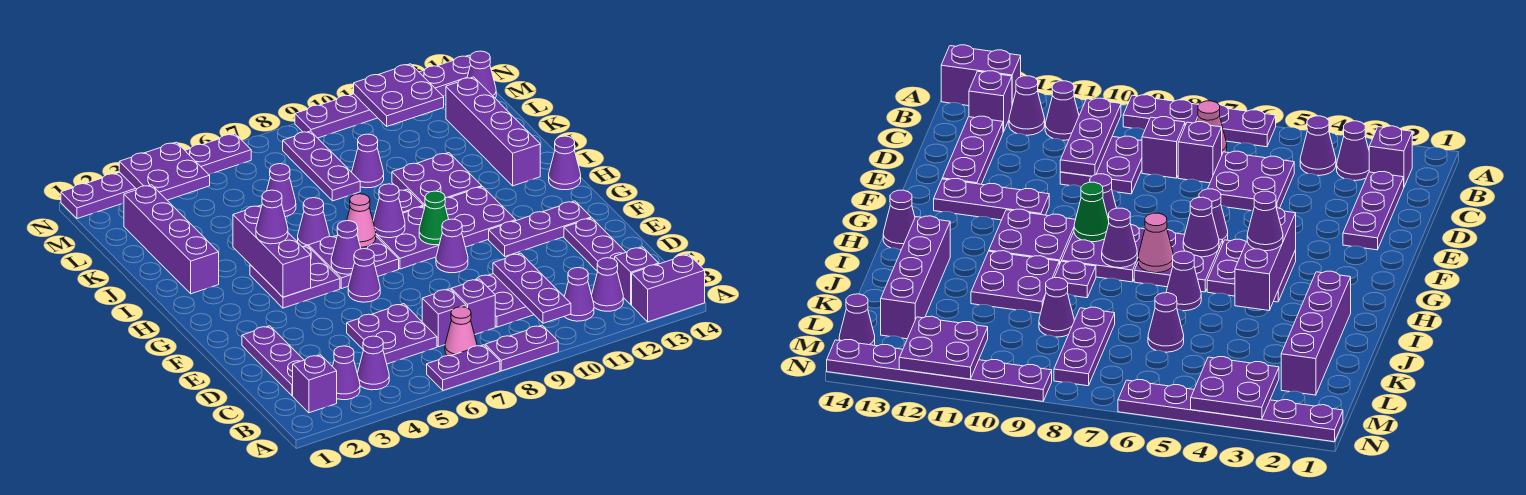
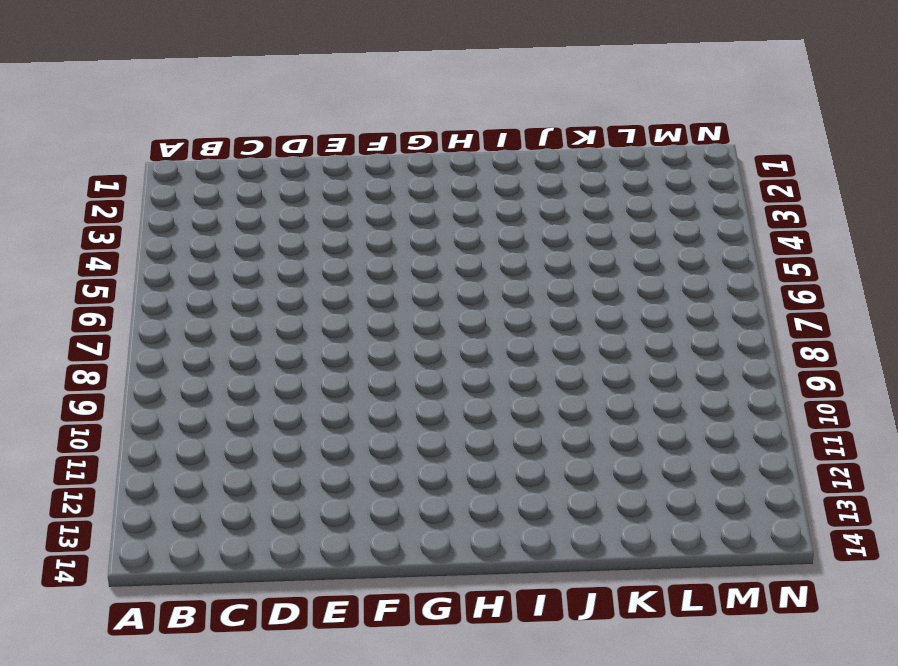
none -> purple plate A6:A7 level 1
none -> purple plate A8:A9 level 1
none -> purple brick A13:A14 level 1
none -> purple brick B2 level 1

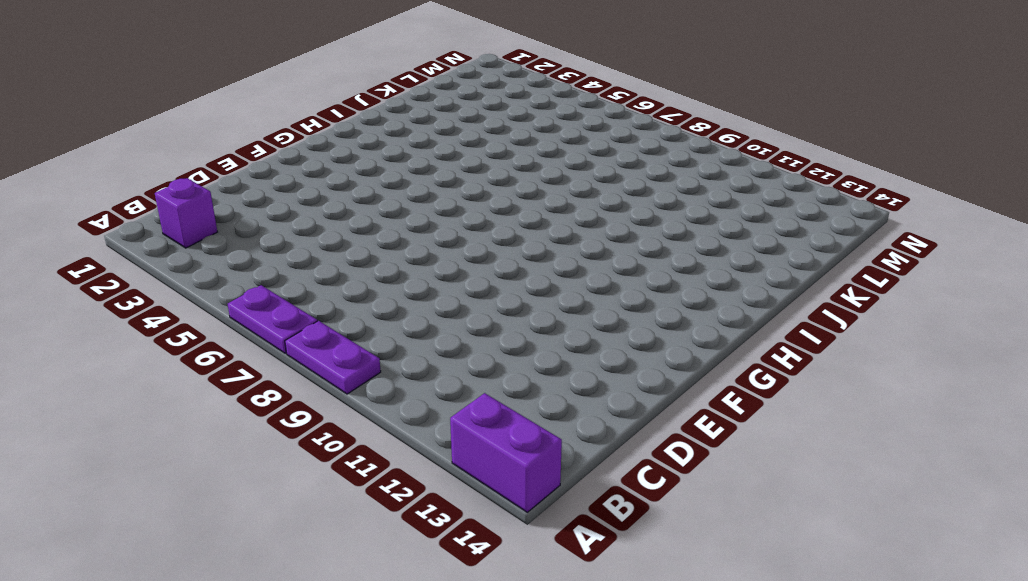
none -> purple cone B3 level 1
none -> purple cone B4 level 1
none -> pink cone B7 level 1
none -> purple cone B11 level 1

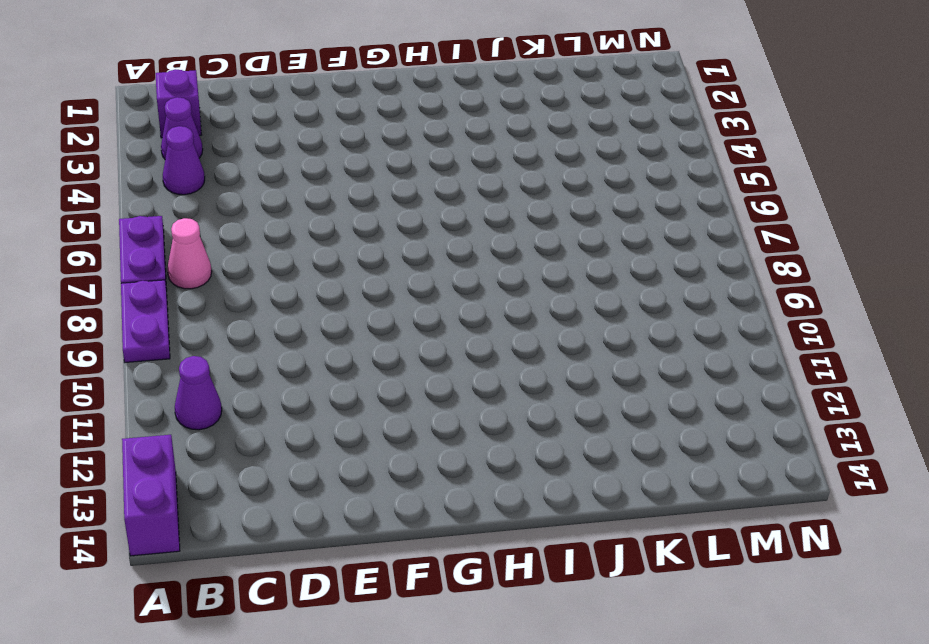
none -> purple cone B12 level 1
none -> purple brick B13 level 1
none -> purple plate C2:E2 level 1
none -> purple plate C5:D6 level 1

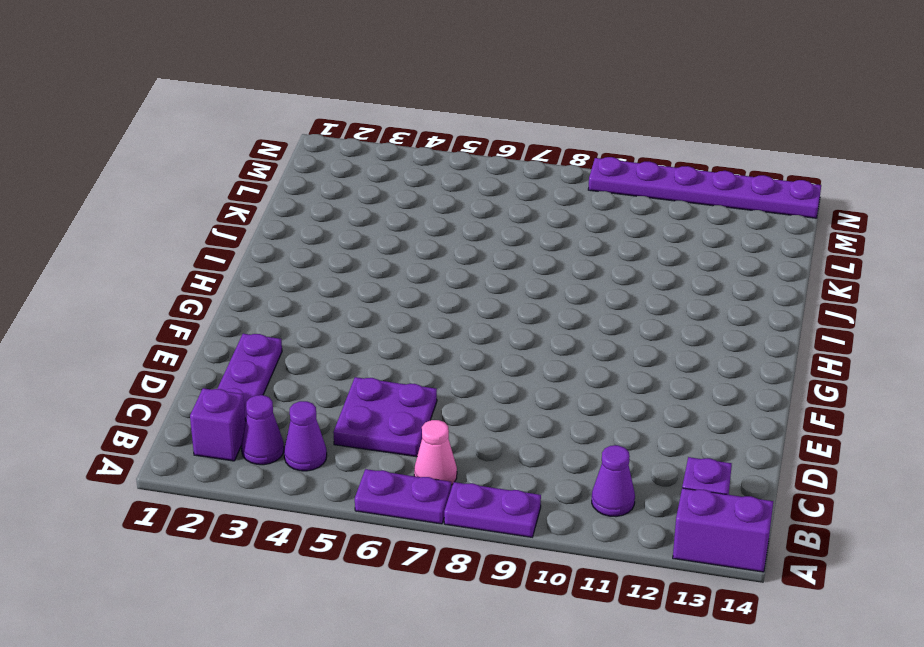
none -> purple cone B12 level 1
none -> purple brick C7 level 1
none -> purple brick C8 level 1
none -> purple plate C9:D10 level 1

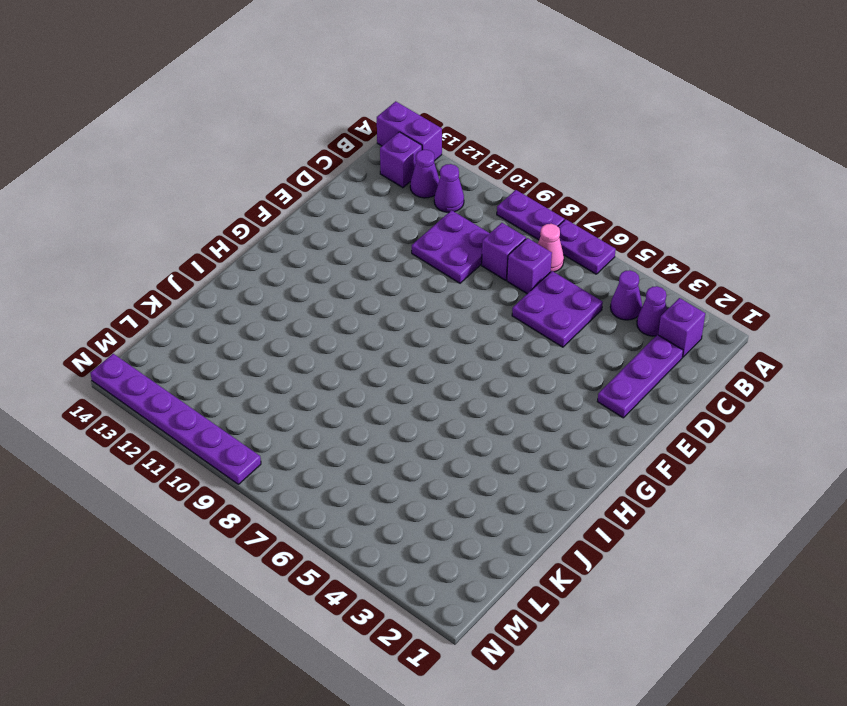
none -> purple plate C13:E13 level 1
none -> purple cone F6 level 1
none -> purple cone F9 level 1
none -> purple plate F11:F13 level 1

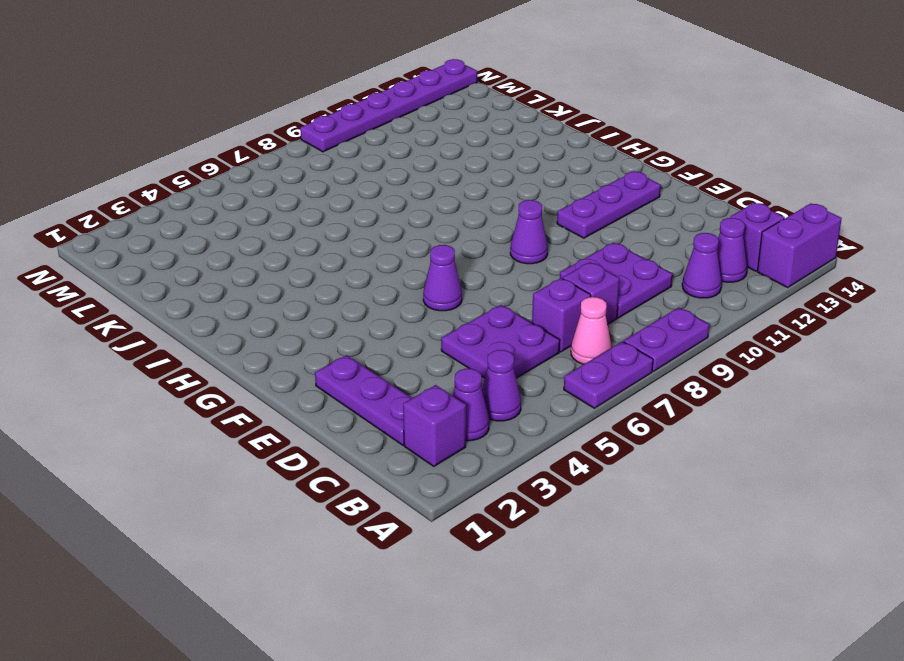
none -> purple plate C13:E13 level 1
none -> purple plate G4:H5 level 1
none -> purple plate G6:H7 level 1
none -> purple plate G8:H9 level 1

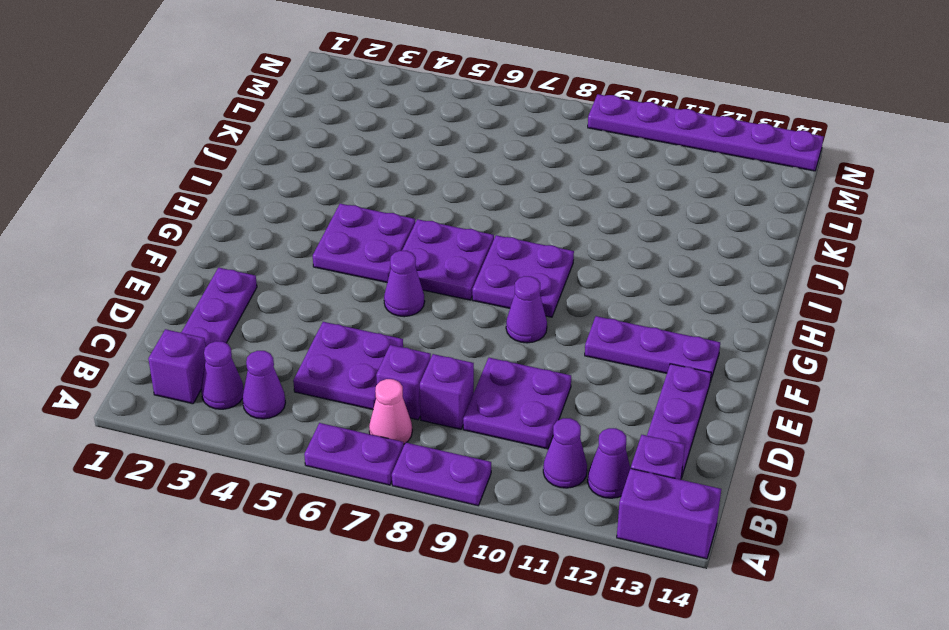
none -> purple plate G10:H11 level 1
none -> purple cone H14 level 1
none -> purple brick I2:L2 level 1
none -> purple cone I6 level 1

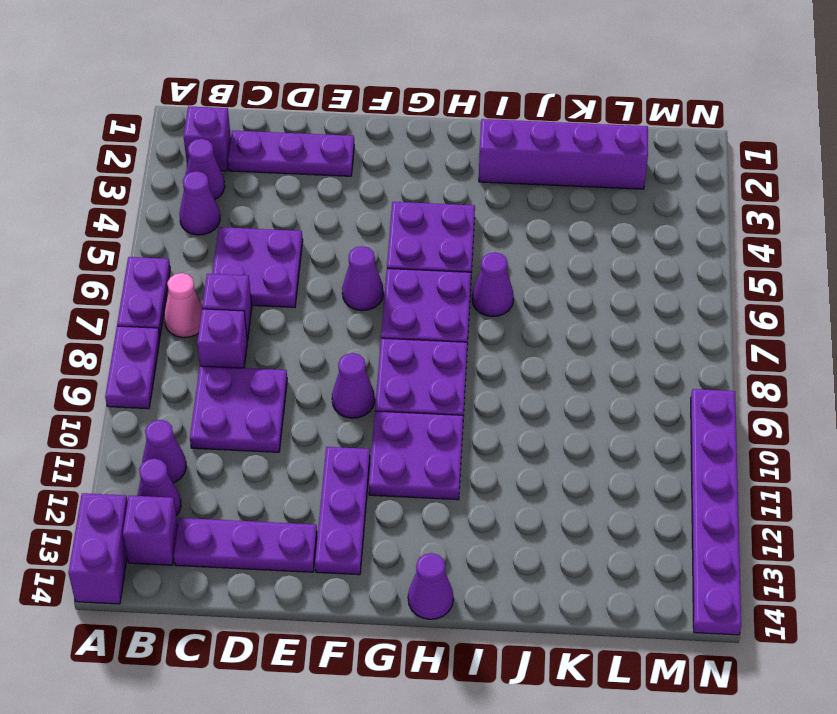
none -> purple plate I9 level 1
none -> purple plate I10:J11 level 1
none -> purple brick I13:L13 level 1
none -> purple cone K6 level 1

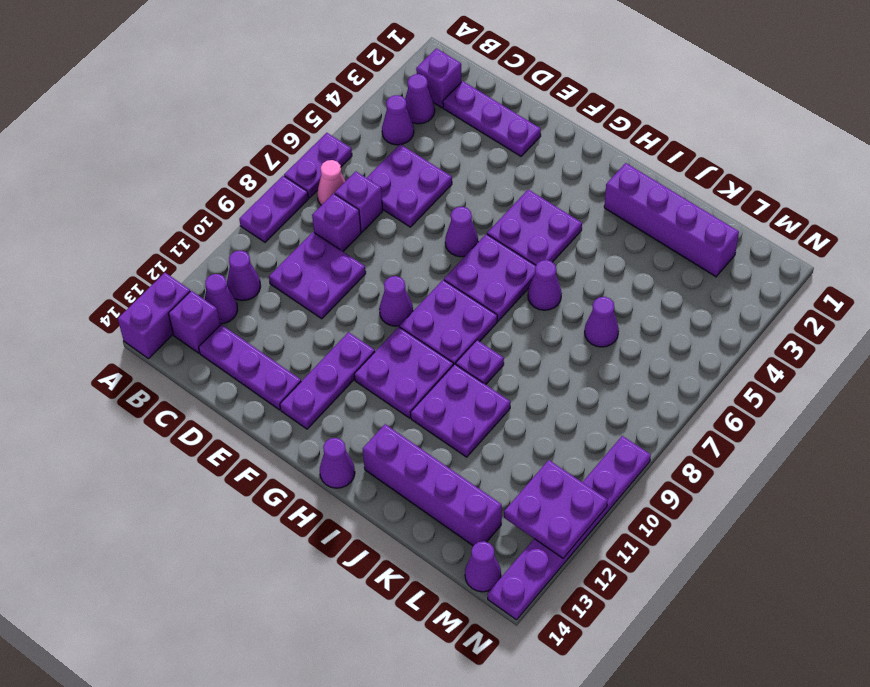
none -> purple plate K8:M8 level 1
none -> purple cone K9 level 1
none -> purple plate N1:N6 level 1
none -> purple plate B10:D10 level 2

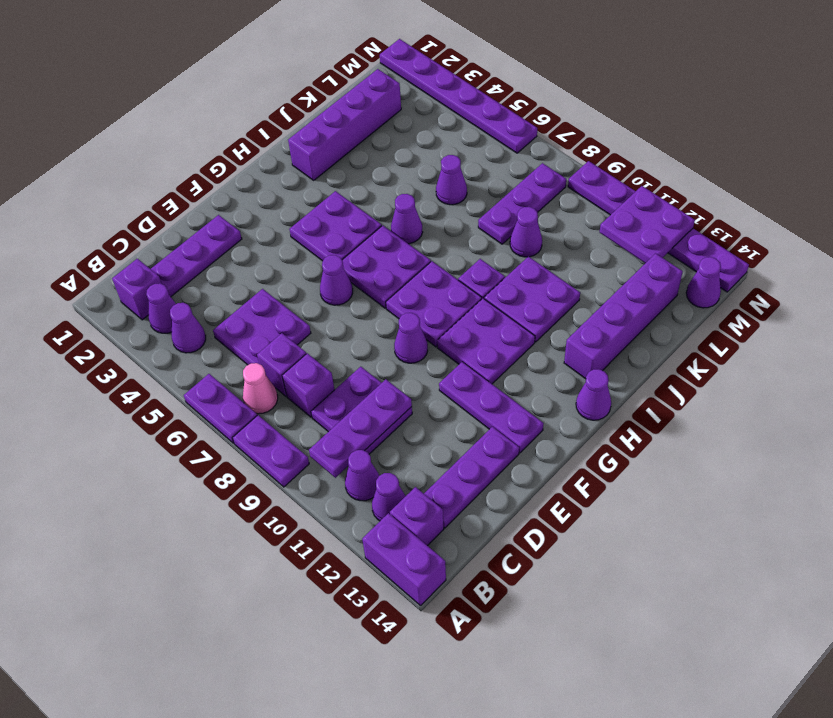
none -> purple brick G4:I4 level 2
none -> purple cone G6 level 2
none -> green cone G9 level 2
none -> pink cone H7 level 2

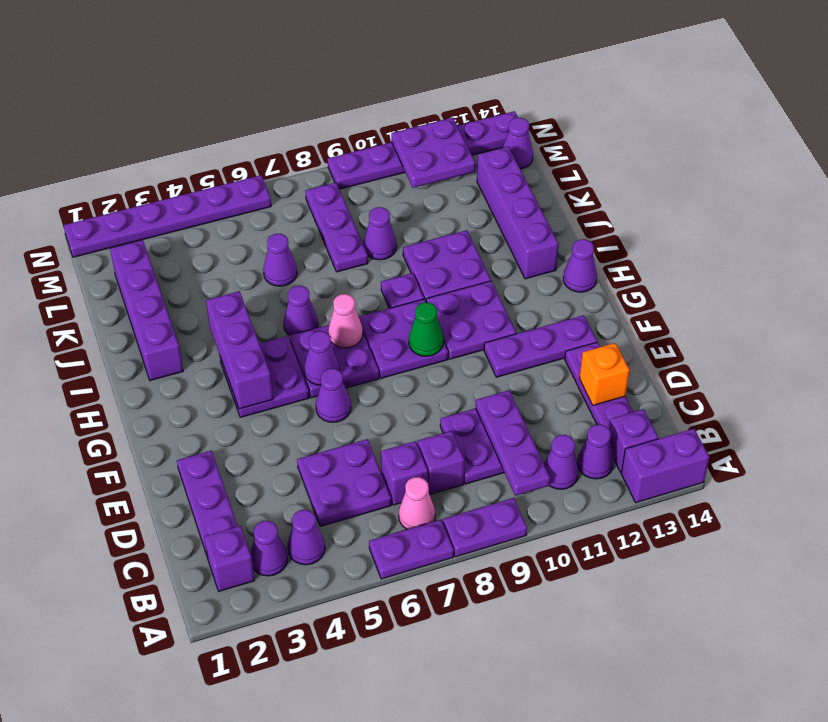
orange brick D13 level 2 -> none
none -> purple cone F9 level 1
none -> purple cone H8 level 2
none -> purple plate M3:N4 level 2
none -> purple cone H4 level 3

